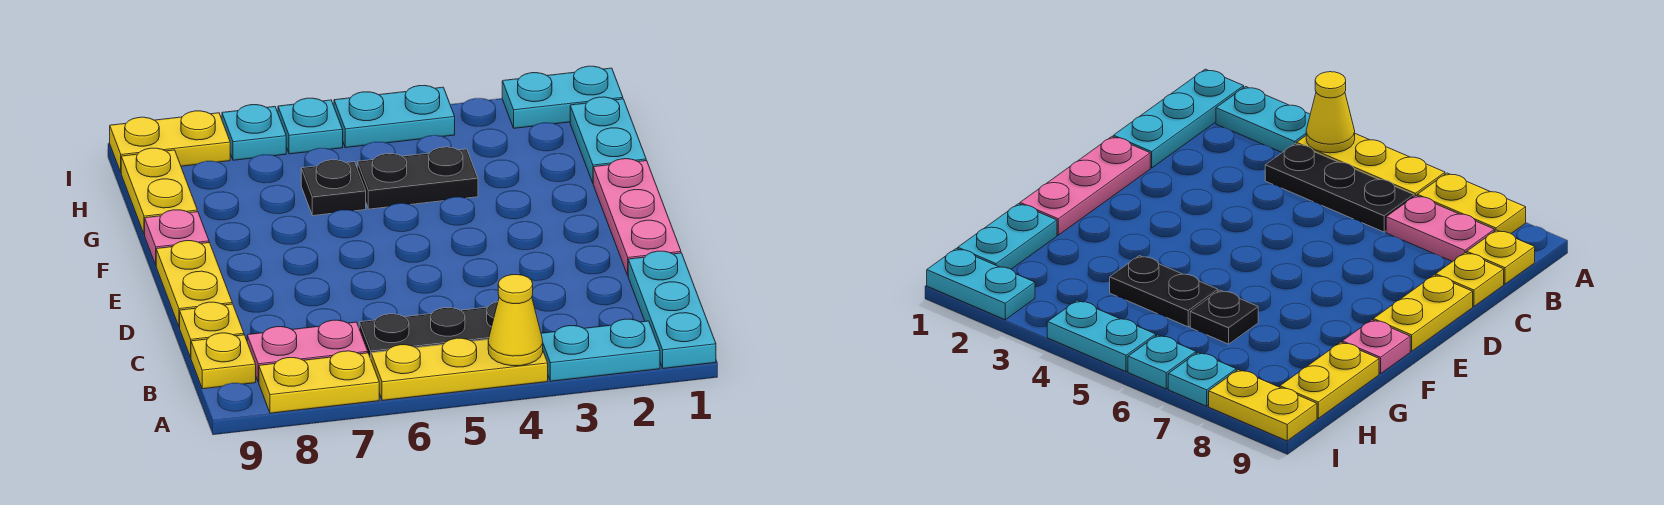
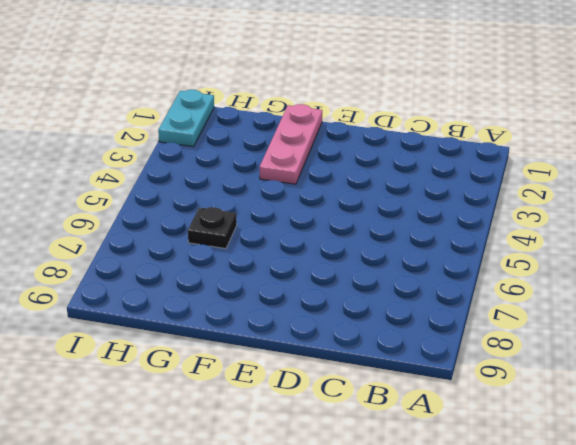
pink plate F1:F3 level 1 -> pink plate D1:F1 level 1
none -> cyan plate A1:C1 level 1
none -> cyan plate A2:A3 level 1
none -> yellow plate A4:A6 level 1

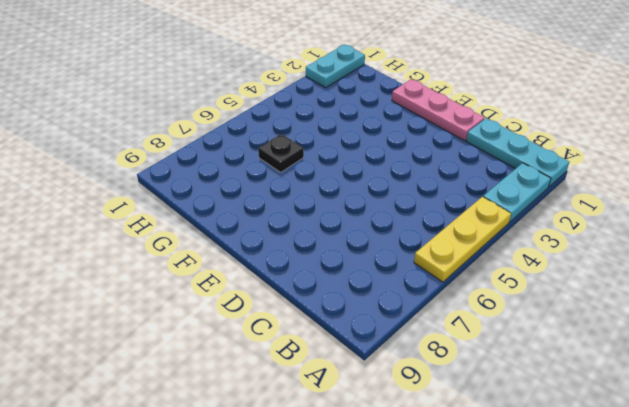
none -> yellow plate A7:A8 level 1
none -> black plate B4:B6 level 1
none -> pink plate B7:B8 level 1

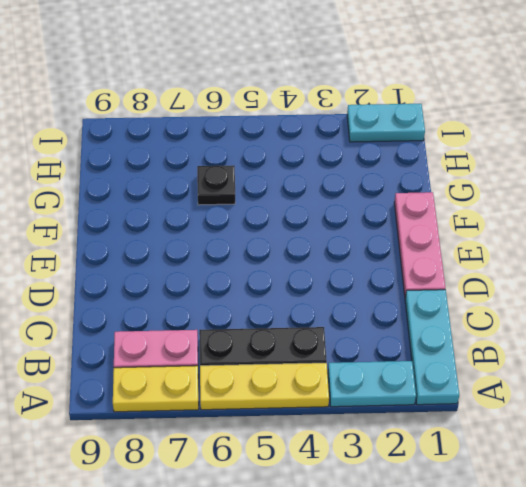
none -> yellow plate B9 level 1
none -> yellow plate C9 level 1
none -> yellow plate D9:E9 level 1

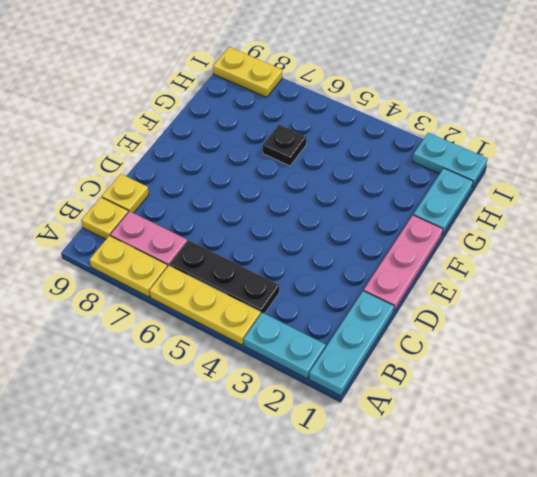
none -> yellow plate D9:E9 level 1
none -> pink plate F9 level 1
none -> black plate G4:G5 level 1

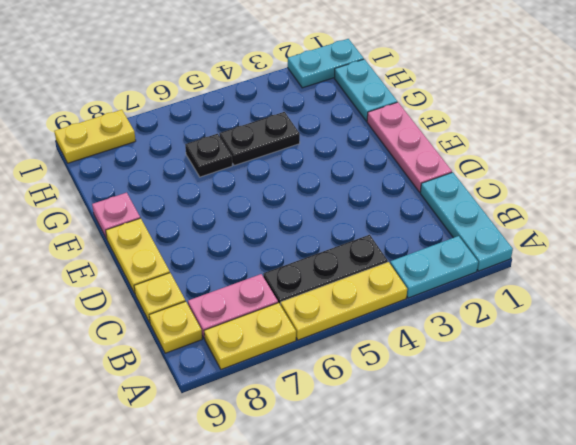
none -> yellow plate G9:H9 level 1
none -> cyan plate I4:I5 level 1
none -> cyan plate I6 level 1

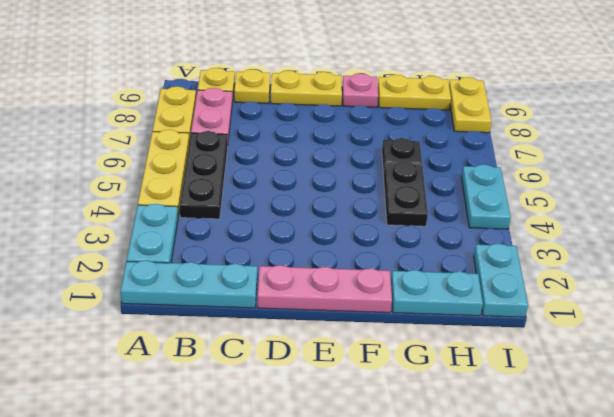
none -> cyan plate I6 level 1
none -> cyan plate I7 level 1
none -> yellow cone A4 level 2

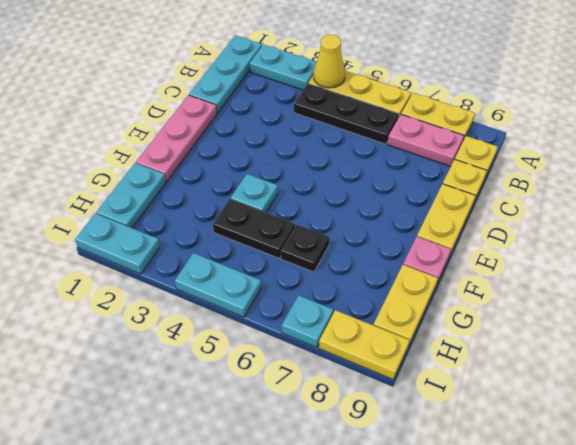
cyan plate F4 level 1 -> cyan plate I6 level 1

